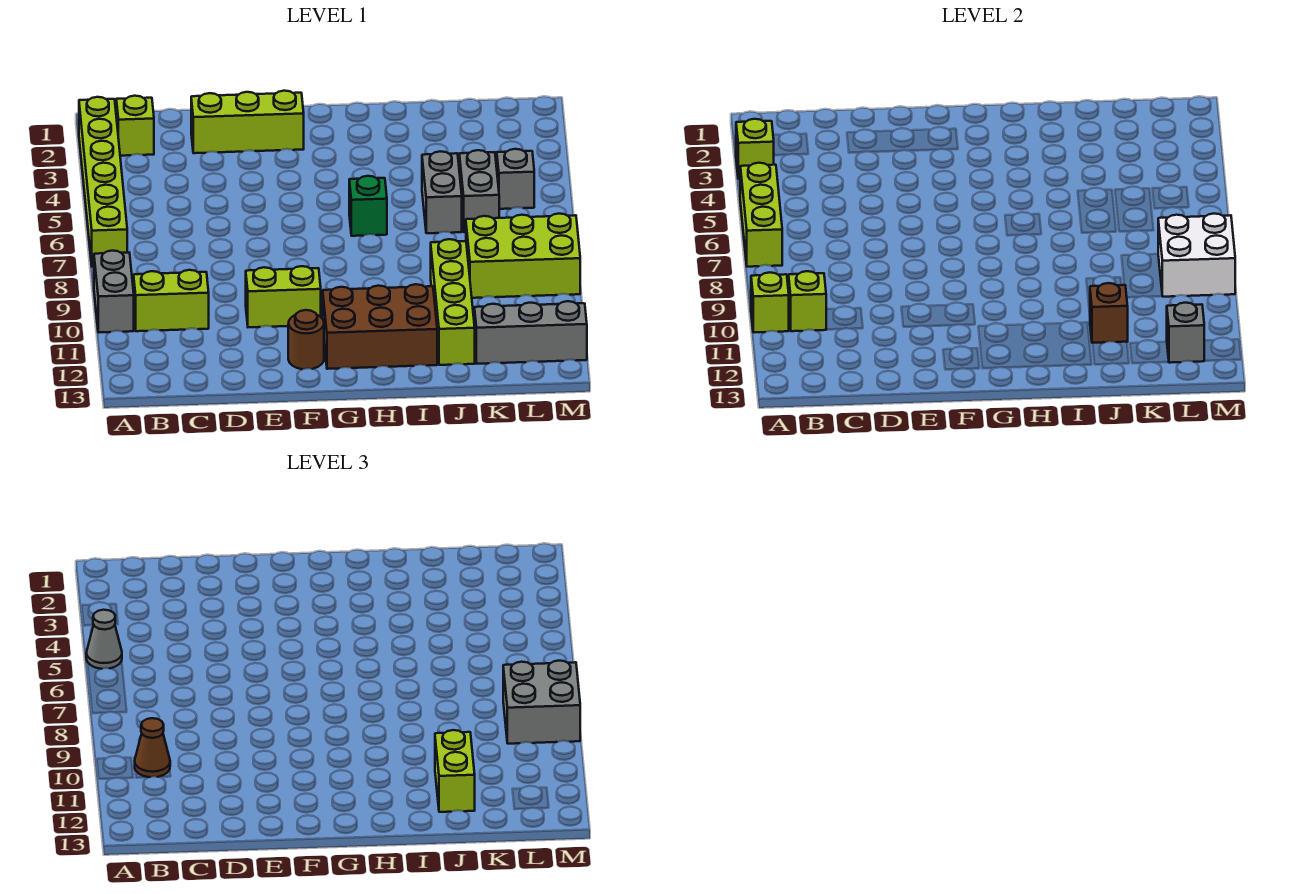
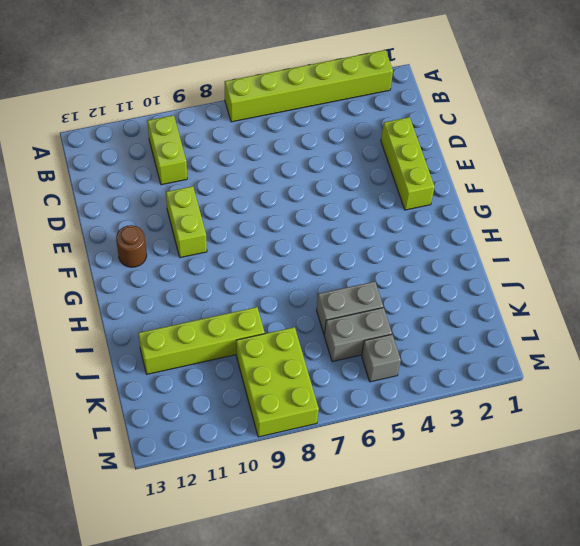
none -> grey brick A9:A10 level 1
none -> lime brick B2 level 1
none -> brown brick G11:I12 level 1

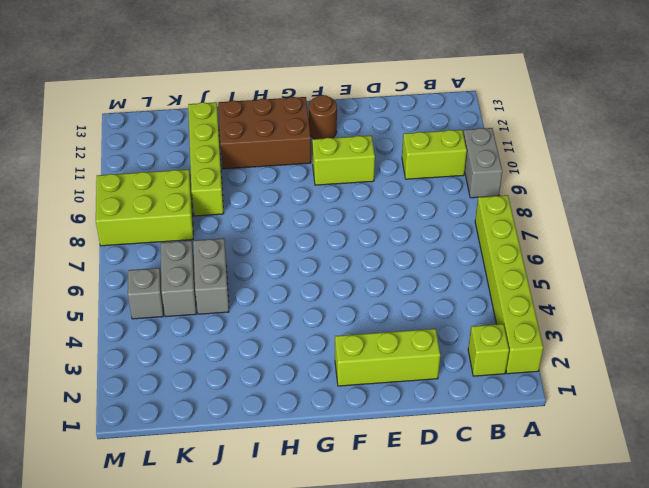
none -> green brick H6 level 1
none -> grey brick K12:M12 level 1
none -> lime brick A3 level 2

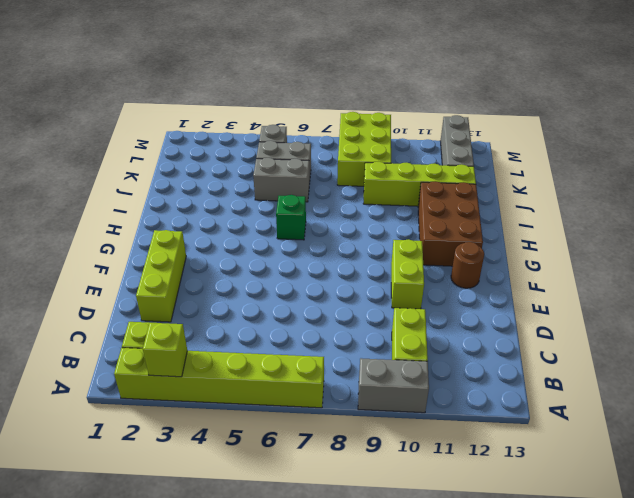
none -> lime brick A5:A7 level 2
none -> lime brick A10 level 2
none -> lime brick B10 level 2

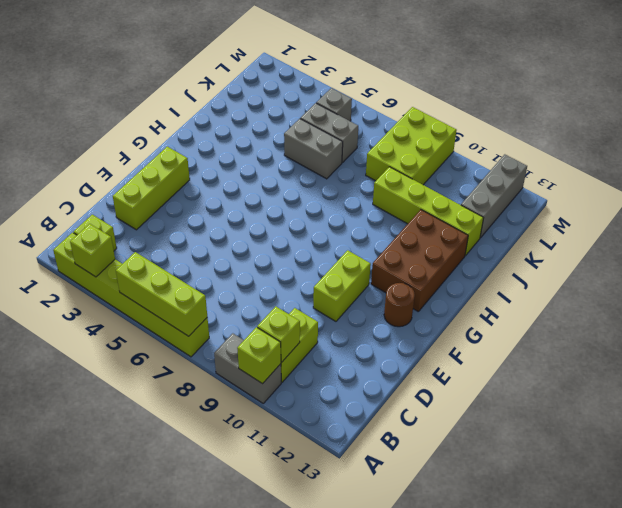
none -> green brick H6 level 1
none -> brown brick J11 level 2
none -> white brick L8:M9 level 2

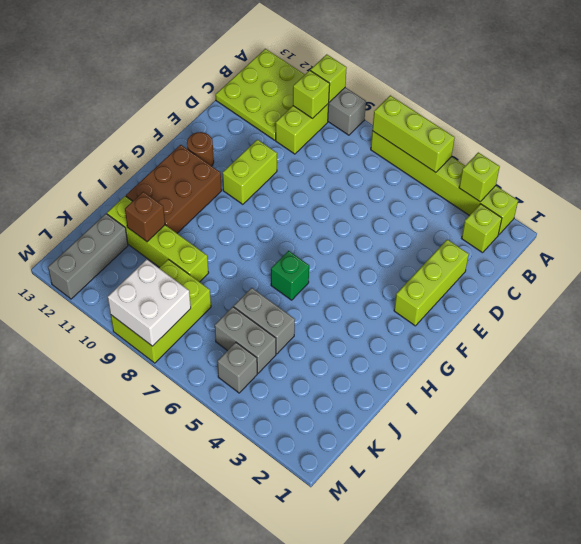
lime plate A11:C13 level 1 -> none
none -> grey brick L12 level 2
none -> grey cone A5 level 3
none -> brown cone B10 level 3

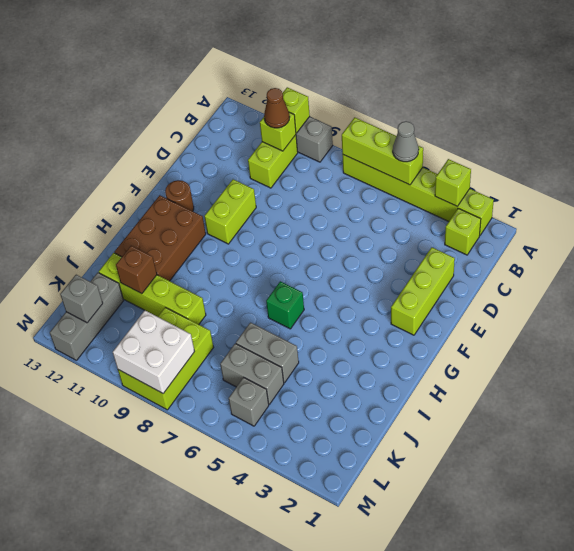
none -> lime brick J11:J12 level 3
none -> grey brick L8:M9 level 3

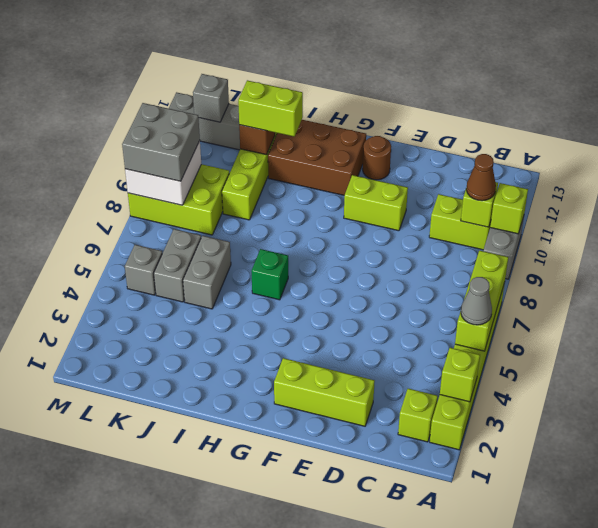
lime brick I11:J11 level 3 -> lime brick J11:J12 level 3

